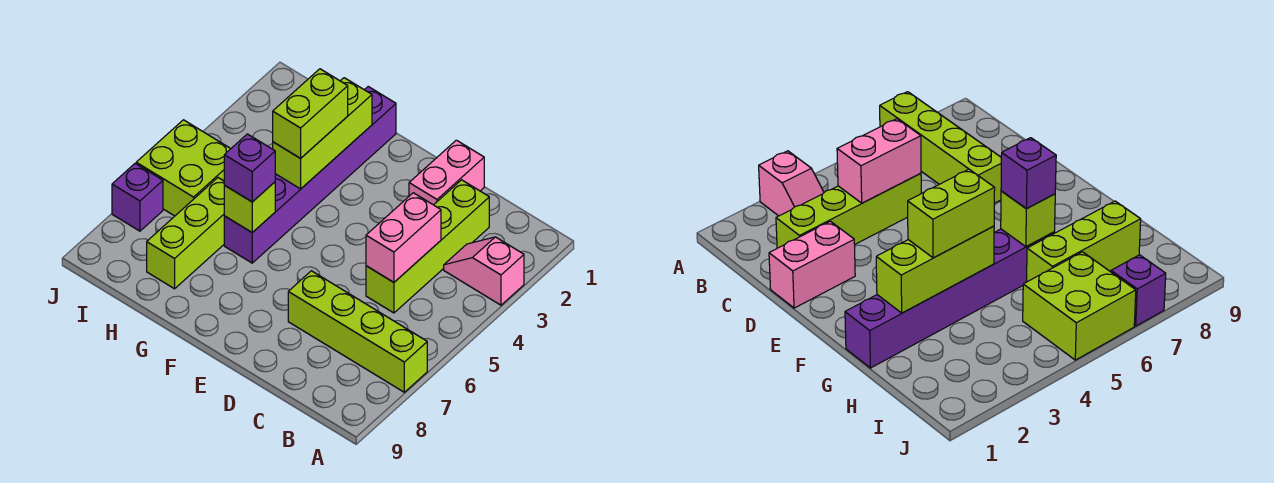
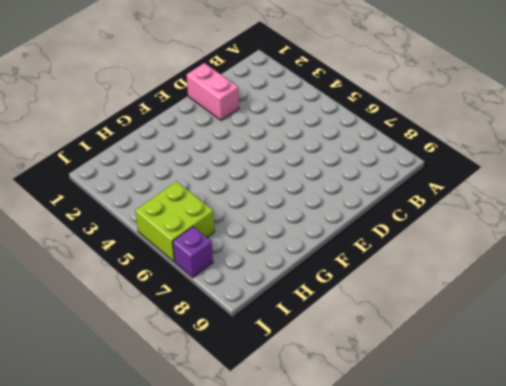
none -> pink slope A3:B3 level 1 top A
none -> lime brick A7:D7 level 1
none -> lime brick C2:C5 level 1

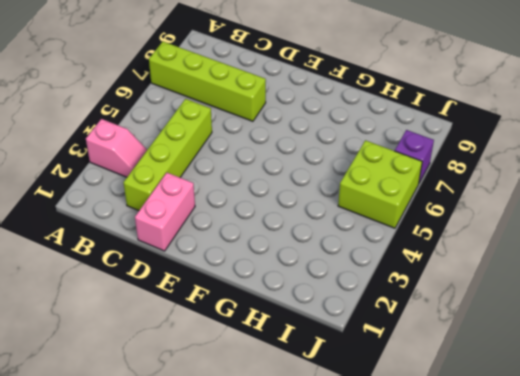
none -> purple brick G1:G6 level 1
none -> lime brick H6:H8 level 1
none -> pink brick C4:C5 level 2

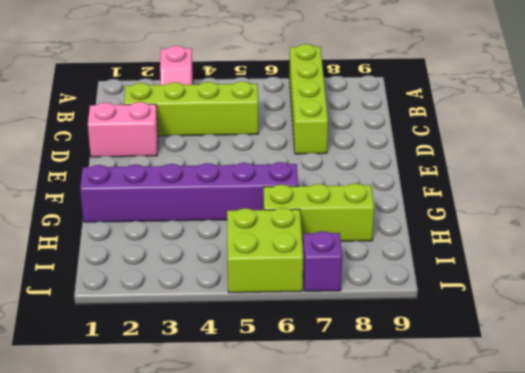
none -> pink brick C4:C5 level 2
none -> lime brick G2:G4 level 2
none -> lime brick G6 level 2

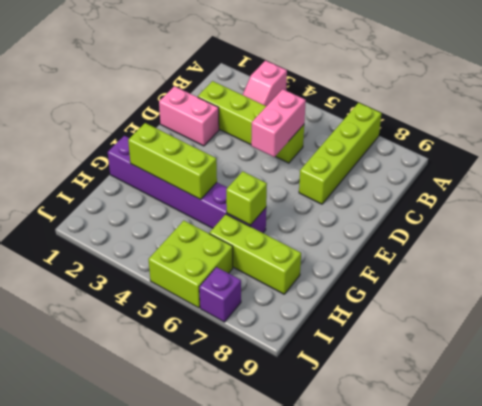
pink brick C5:D5 level 2 -> pink brick C4:C5 level 2
none -> lime brick G3:G4 level 3
none -> purple brick G6 level 3

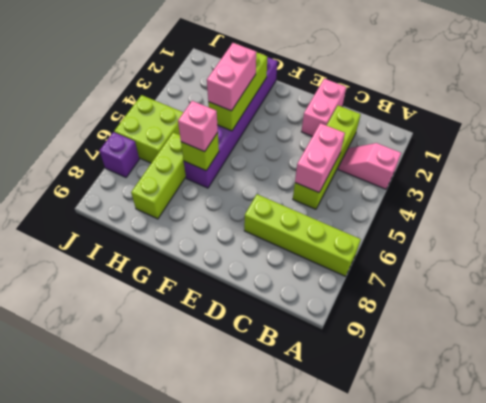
pink brick G3:G4 level 3 -> lime brick G3:G4 level 3
pink brick G6 level 3 -> purple brick G6 level 3

